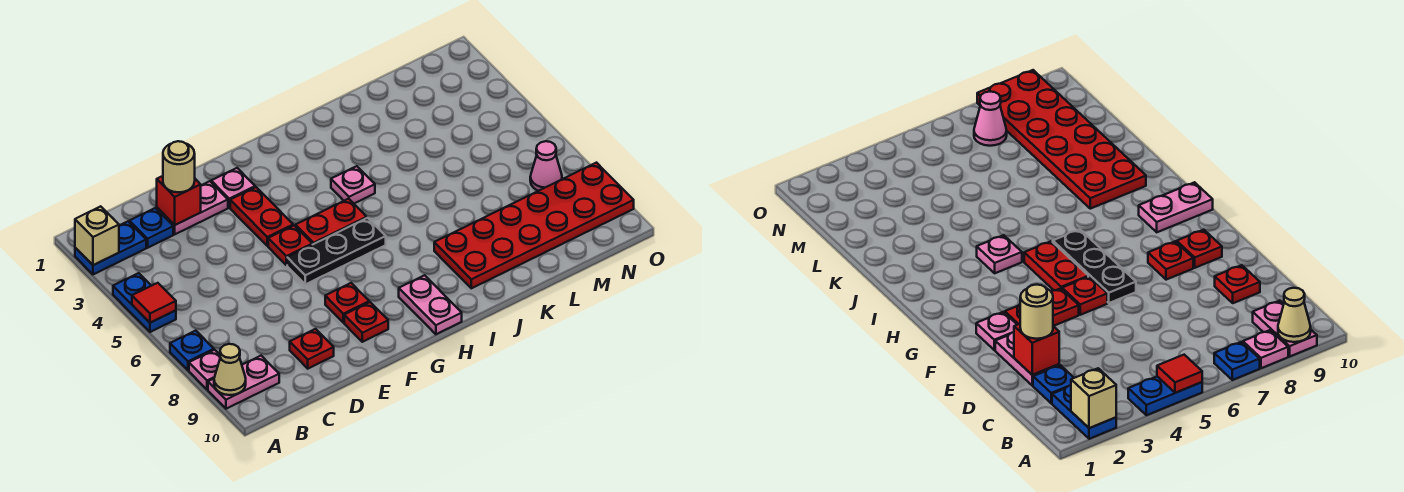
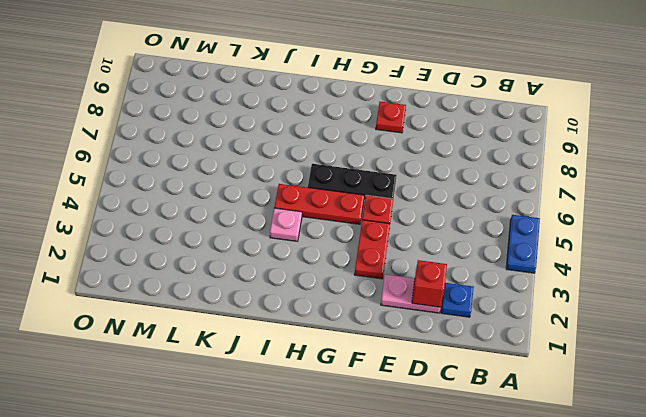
red plate G5:I5 level 1 -> red plate G5:H5 level 1
none -> blue plate A2:B2 level 1
none -> blue plate A7 level 1
none -> pink plate A8 level 1

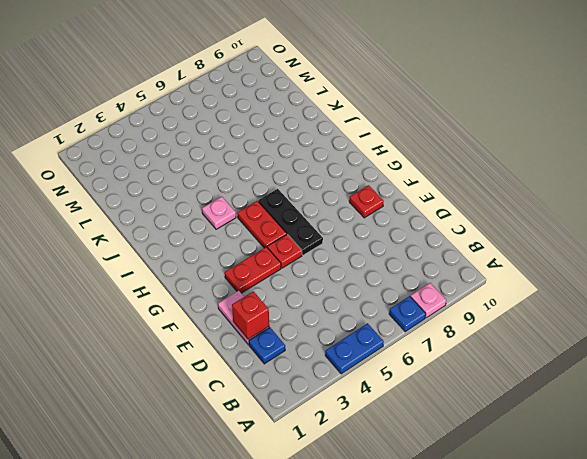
none -> blue plate A2:B2 level 1
none -> pink plate A9:B9 level 1
none -> red plate D9 level 1

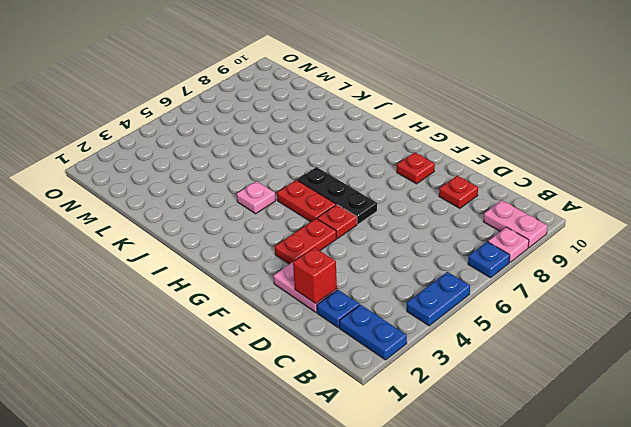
none -> pink plate F2 level 1
none -> red plate F8 level 1
none -> pink plate H9:H10 level 1

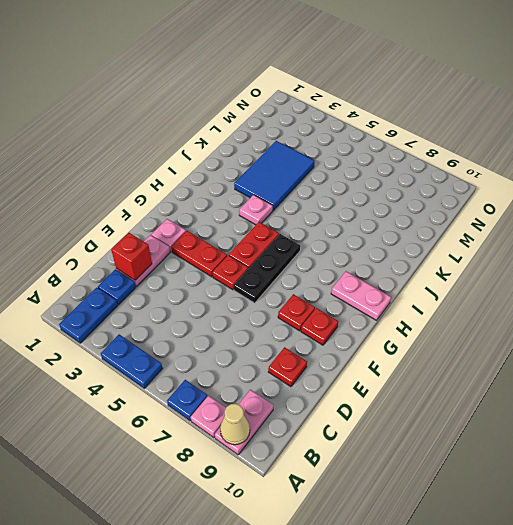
blue tile J3:L4 level 1 -> none
none -> red plate J8:O9 level 1
none -> pink cone N7 level 1
none -> tan brick A2 level 2

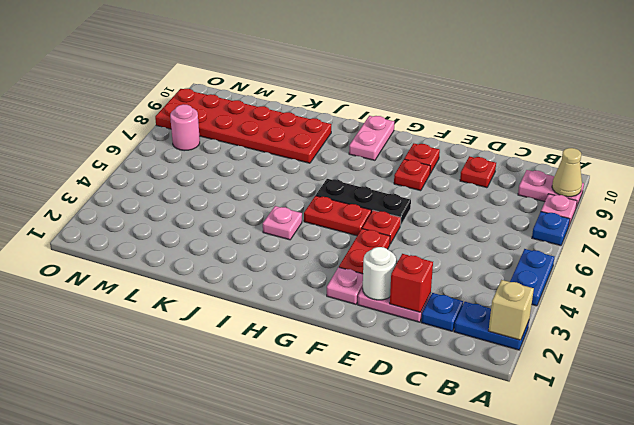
white round brick E2 level 2 -> none
pink round brick N7 level 1 -> pink cone N7 level 1
none -> red tile A5 level 2
none -> tan round brick D2 level 3

